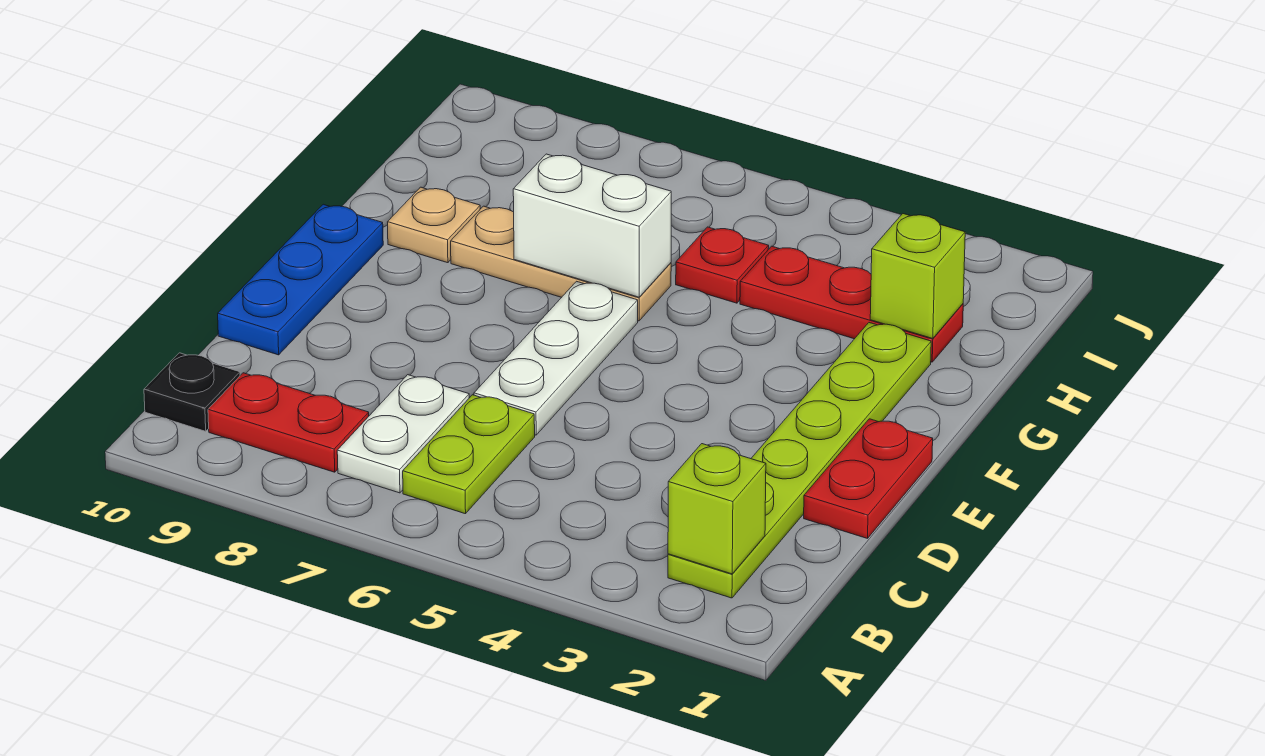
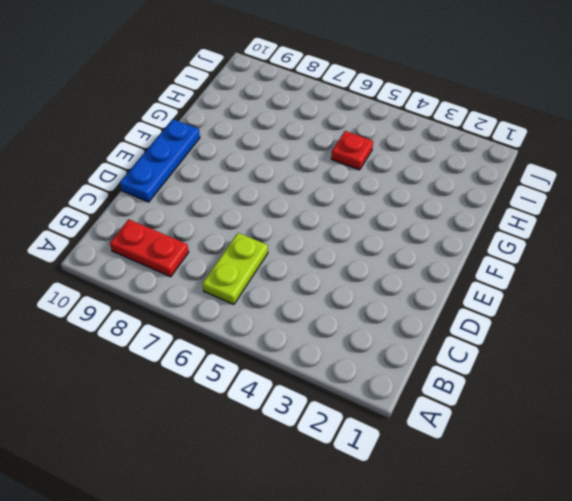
none -> lime plate B2:G2 level 1
none -> white plate B7:C7 level 1
none -> black plate B10 level 1

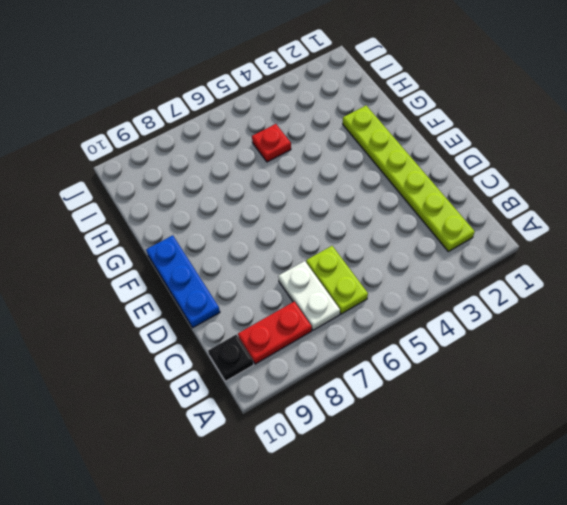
none -> red plate D1:E1 level 1
none -> white plate D6:F6 level 1
none -> tan plate G6:G8 level 1

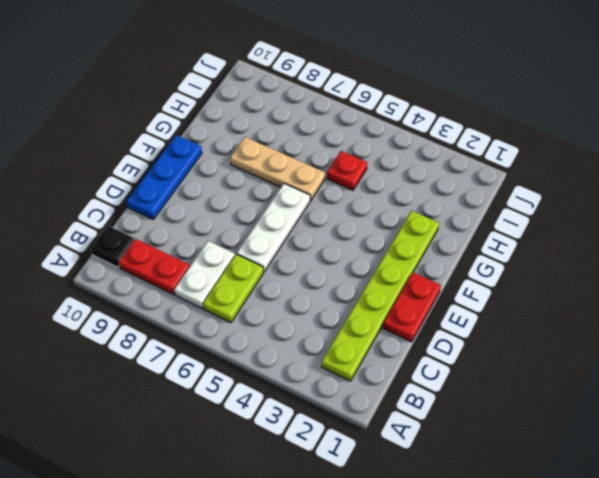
none -> tan plate G9 level 1
none -> red plate H2:H4 level 1
none -> lime brick B2 level 2

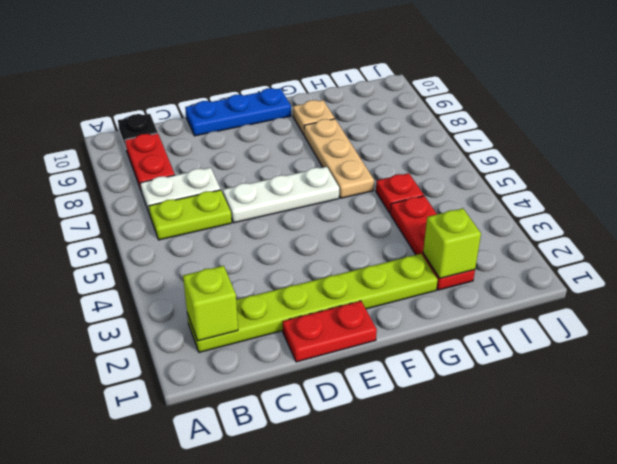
none -> white brick G6:G7 level 2

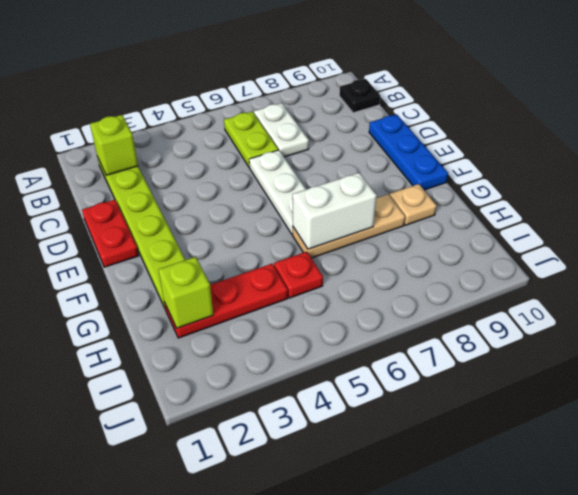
none -> red plate B8:B9 level 1

